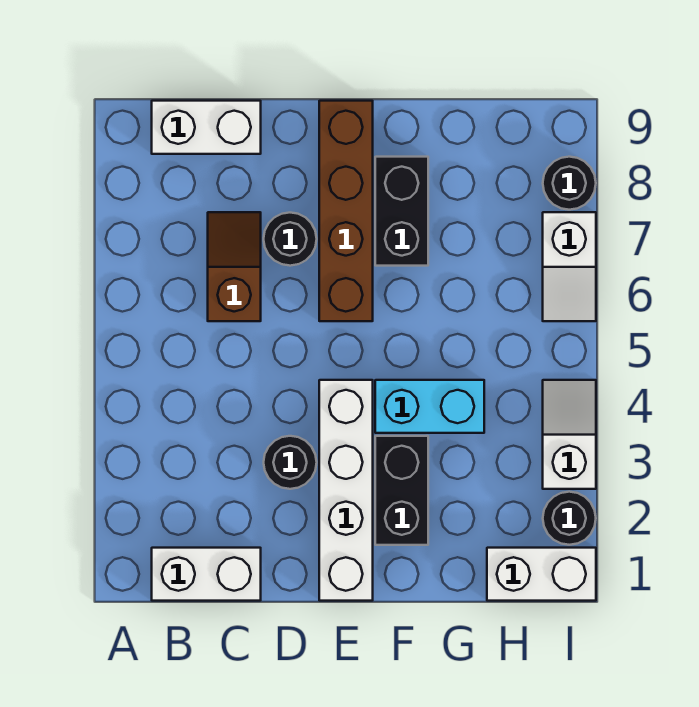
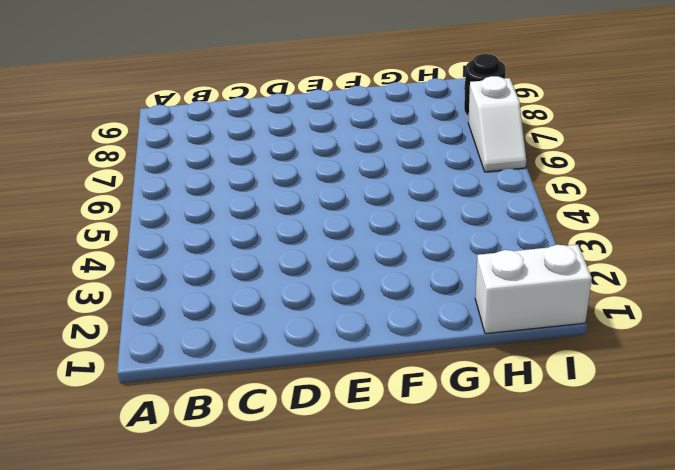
none -> white brick B1:C1 level 1
none -> white brick B9:C9 level 1
none -> brown slope C6:C7 level 1 top 6

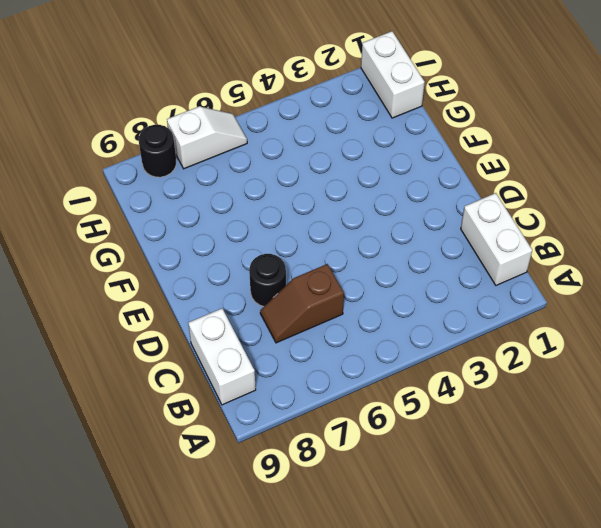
none -> black round brick D3 level 1
none -> white brick E1:E4 level 1
none -> brown brick E6:E9 level 1

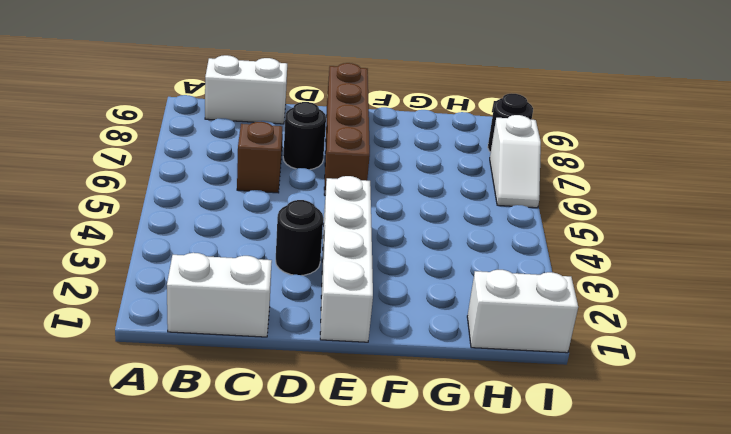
none -> black brick F2:F3 level 1
none -> cyan brick F4:G4 level 1
none -> black brick F7:F8 level 1

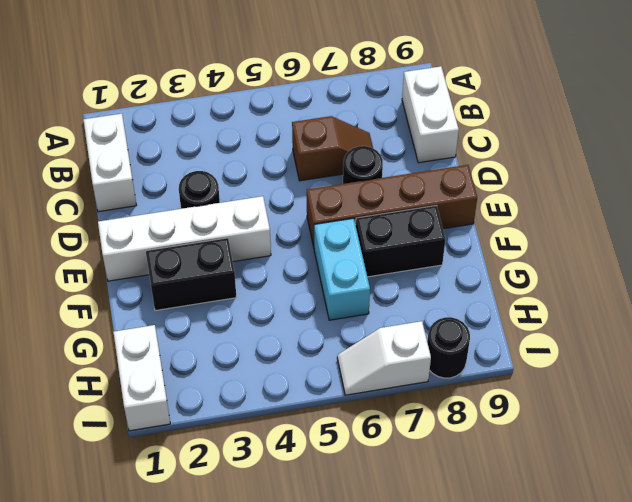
cyan brick F6:G6 level 1 -> cyan brick F4:G4 level 1
none -> black round brick I2 level 1
none -> white slope I3:I4 level 1 top 3

